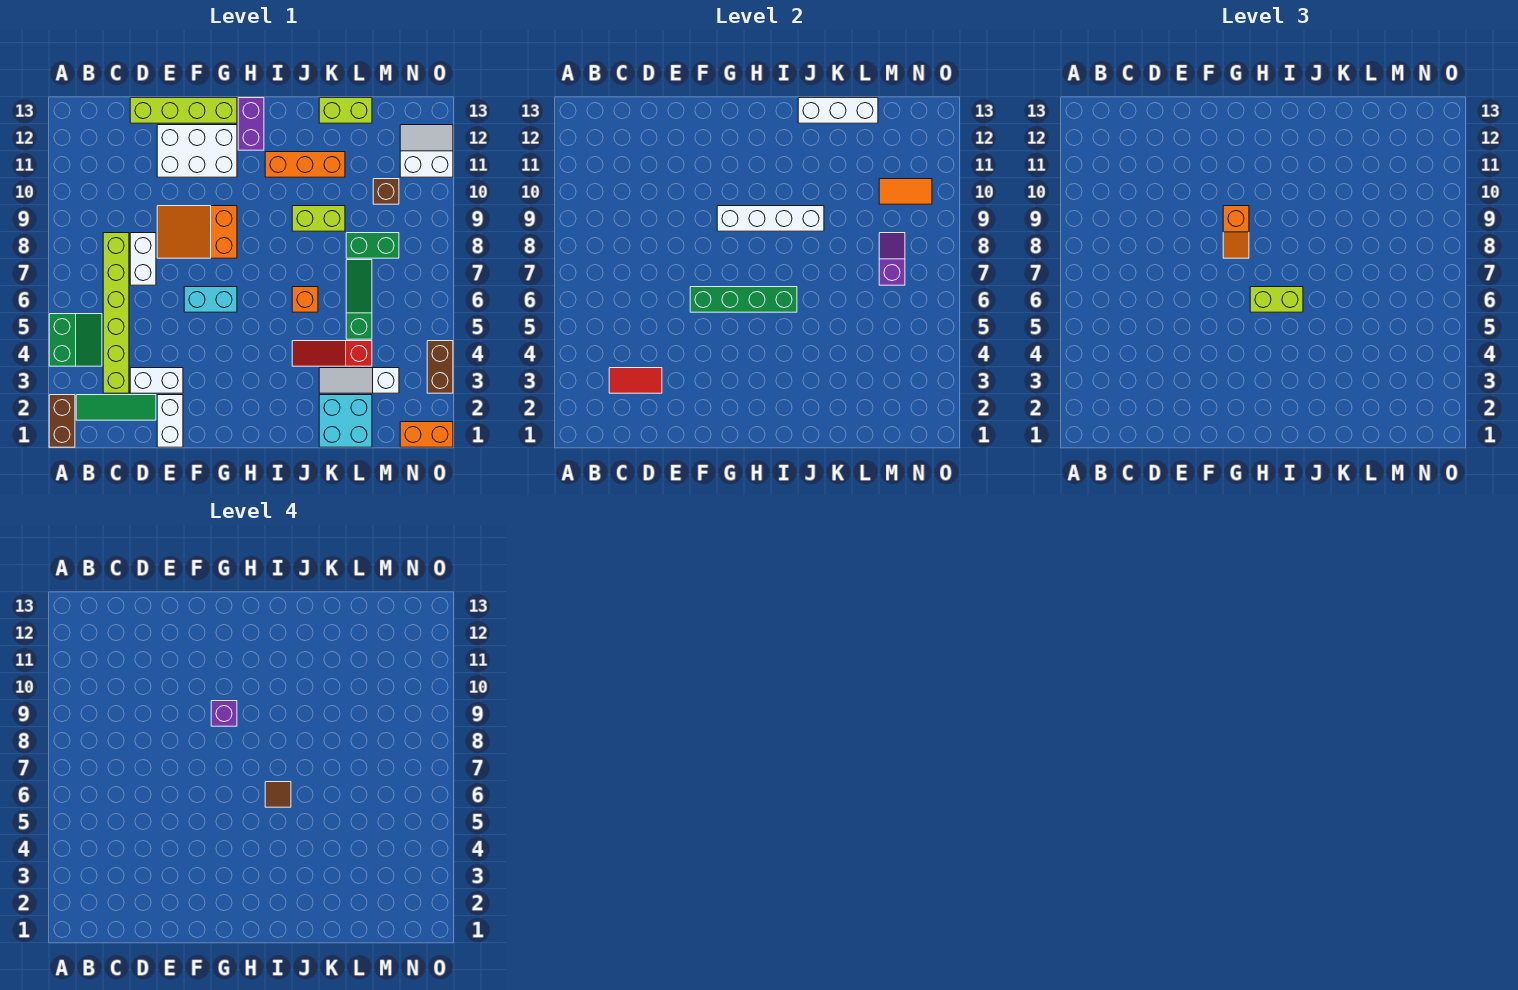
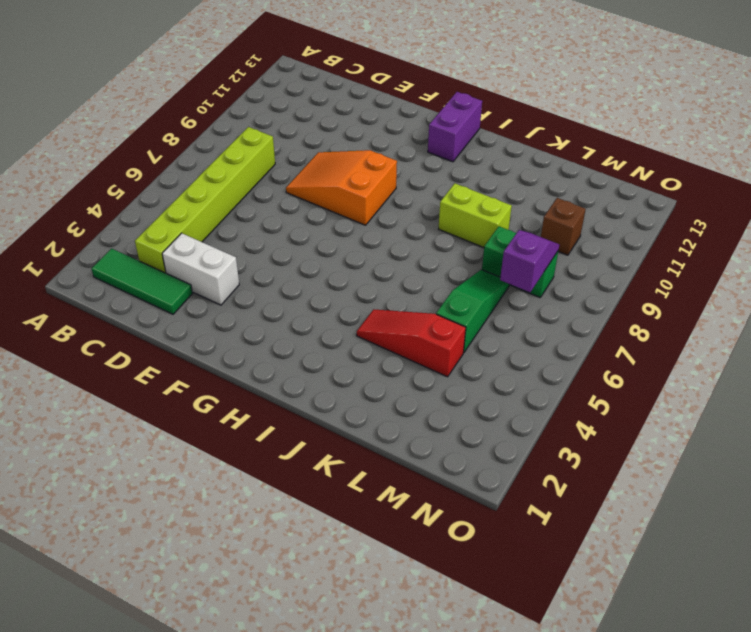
none -> brown brick A1:A2 level 1
none -> green slope A4:B5 level 1 top A
none -> white brick D7:D8 level 1
none -> lime brick D13:G13 level 1

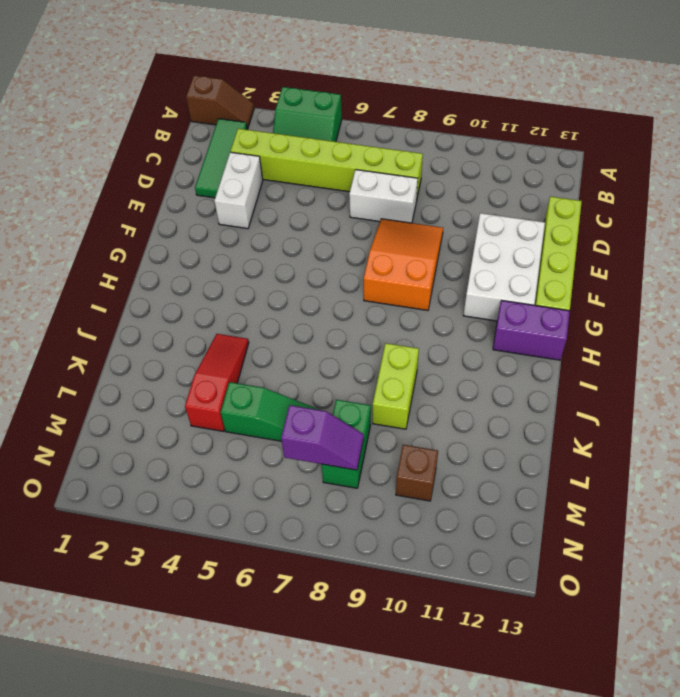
brown slope A1:A2 level 1 top 1 -> brown brick A1:A2 level 1
none -> white brick E1:E2 level 1
none -> cyan brick F6:G6 level 1
none -> orange brick I11:K11 level 1
none -> orange brick J6 level 1

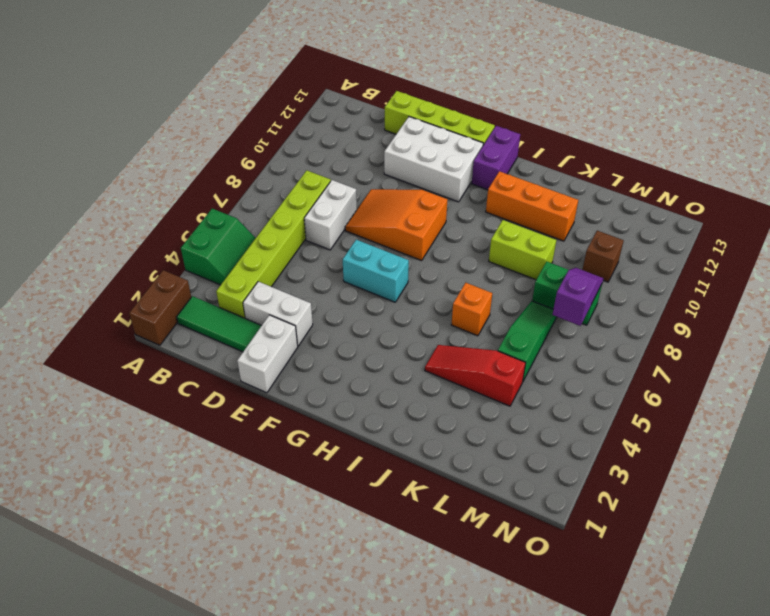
none -> cyan brick K1:L2 level 1
none -> white slope K3:M3 level 1 top M
none -> lime brick K13:L13 level 1
none -> orange brick N1:O1 level 1

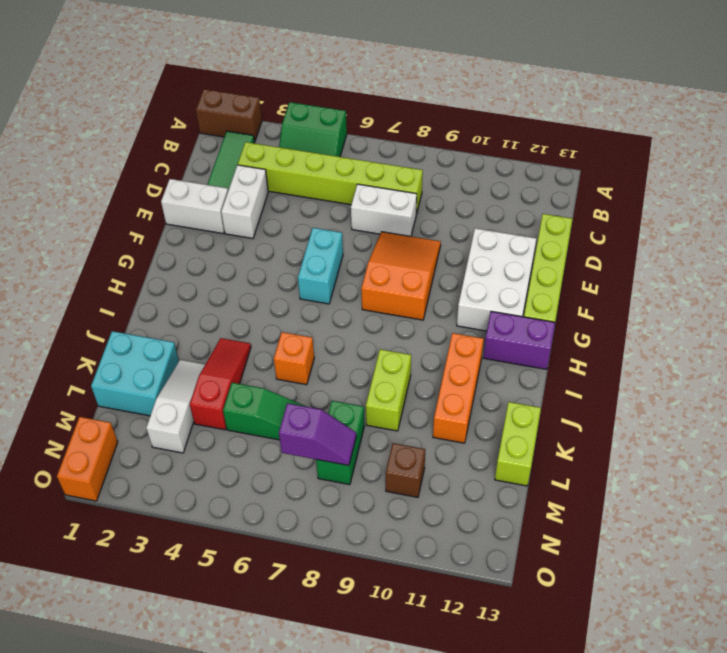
none -> white slope N11:O12 level 1 top 11
none -> brown brick O3:O4 level 1
none -> red tile C3:D3 level 2
none -> green brick F6:I6 level 2

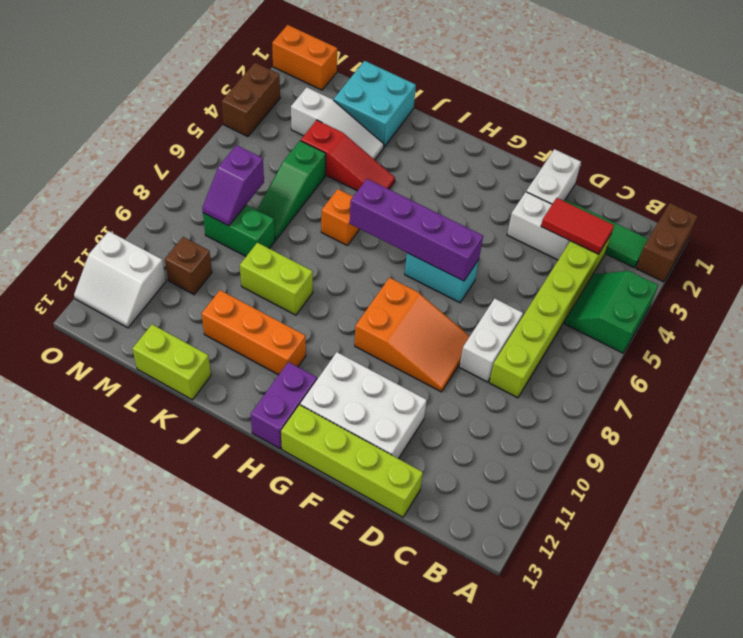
purple brick F6:I6 level 2 -> green brick F6:I6 level 2
none -> white brick G9:J9 level 2
none -> white brick J13:L13 level 2
none -> orange tile M10:N10 level 2
none -> orange slope G8:G9 level 3 top 9

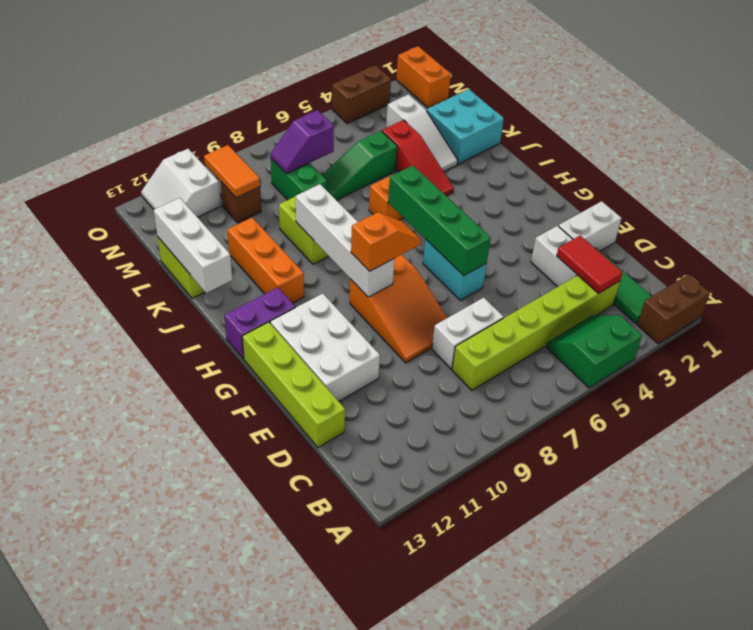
none -> lime brick H6:I6 level 3
none -> purple brick G9 level 4
none -> brown tile I6 level 4

